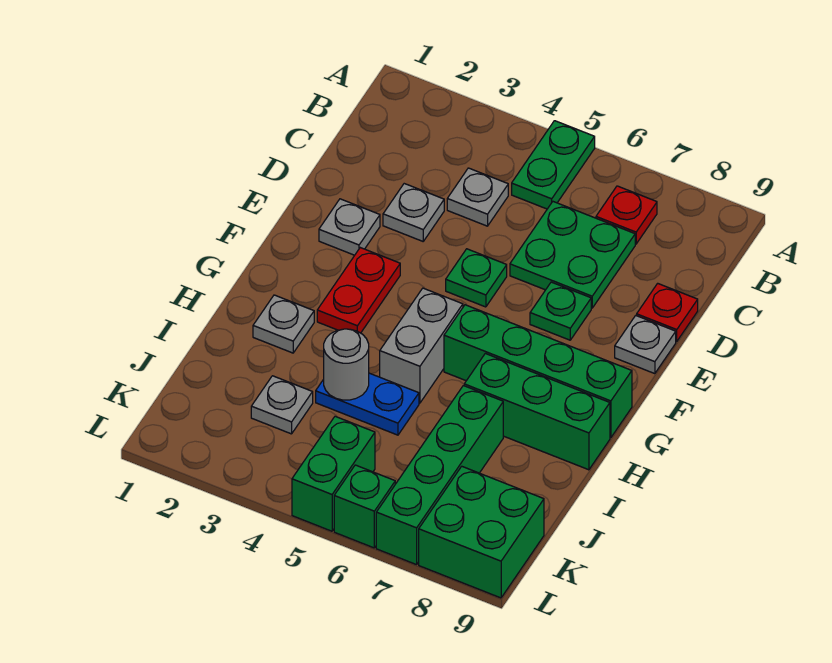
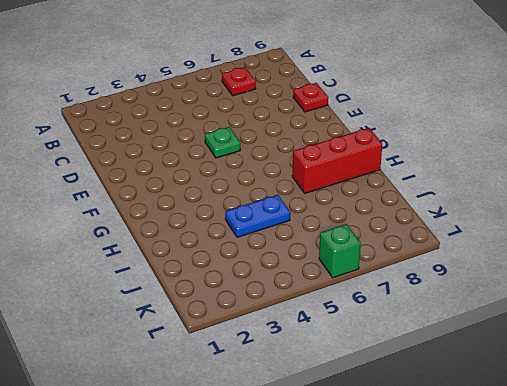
red brick H7:H9 level 1 -> green brick H7:H9 level 1
none -> green plate A5:B5 level 1
none -> grey plate C4 level 1
none -> green plate C6:D7 level 1

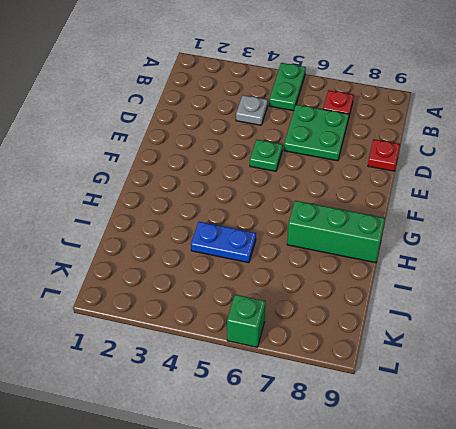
none -> grey plate D3 level 1
none -> grey plate E2 level 1
none -> green plate E7 level 1

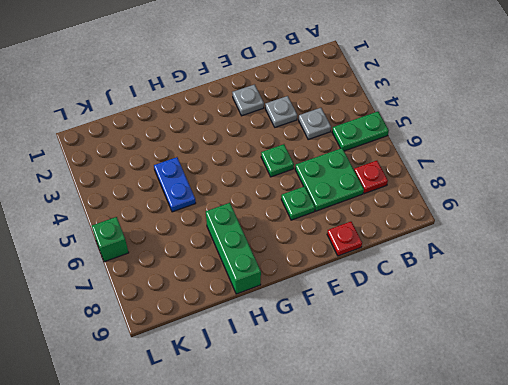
none -> grey plate E9 level 1
none -> red plate F3:G3 level 1
none -> grey brick G5:H5 level 1

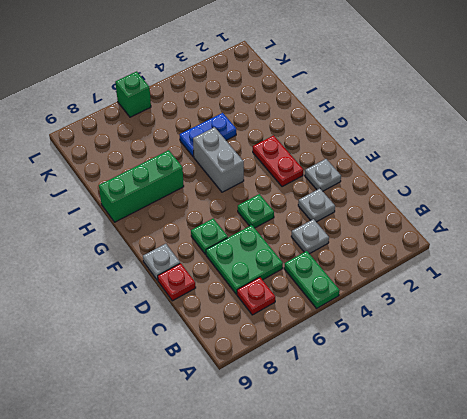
none -> green brick G6:G9 level 1
none -> grey plate H2 level 1
none -> green brick I7:L7 level 1

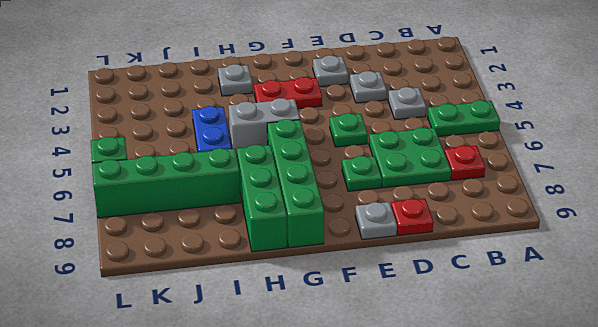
none -> grey plate J3 level 1
none -> green brick K5:L5 level 1
none -> green brick K8:L9 level 1

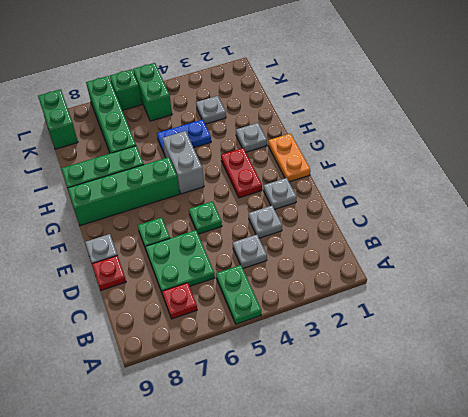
orange plate F1:G1 level 1 -> none
green brick K9:L9 level 1 -> green brick K8:L9 level 1
none -> grey round brick I4 level 2

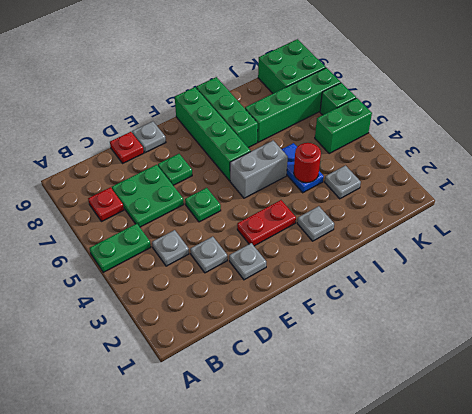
red round brick I4 level 2 -> grey round brick I4 level 2

